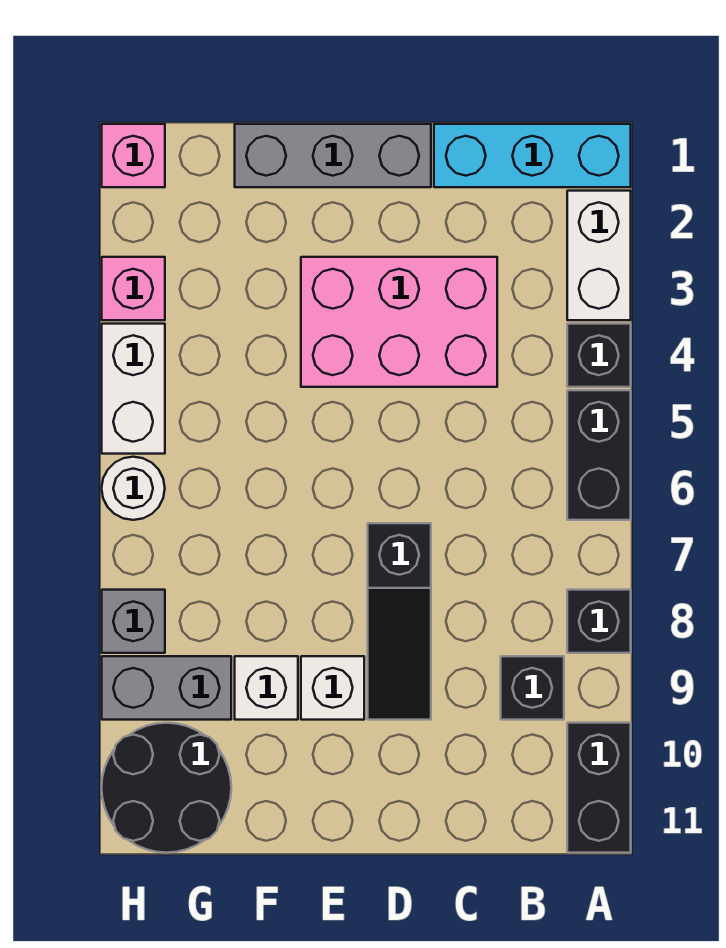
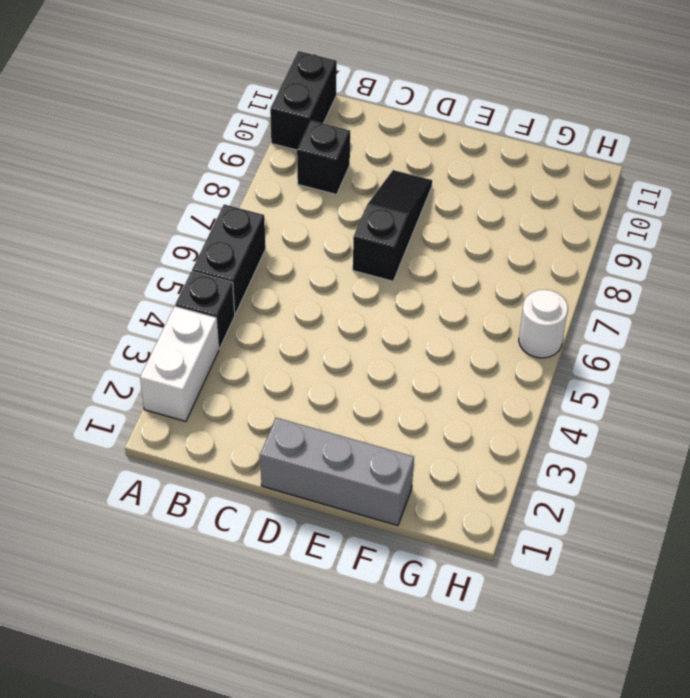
none -> cyan brick A1:C1 level 1
none -> black brick A8 level 1
none -> pink brick C3:E4 level 1

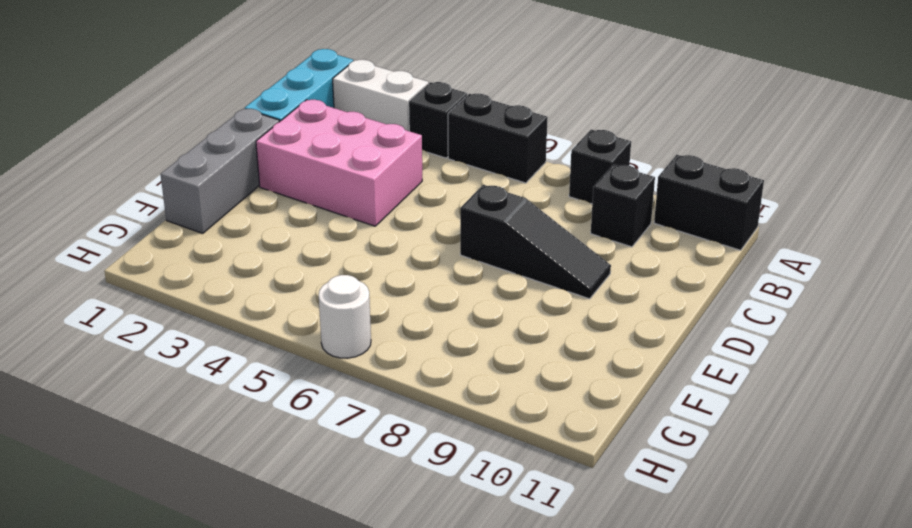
pink brick C2:D4 level 1 -> pink brick C3:E4 level 1
none -> white brick E9 level 1
none -> white brick F9 level 1
none -> grey brick G9:H9 level 1

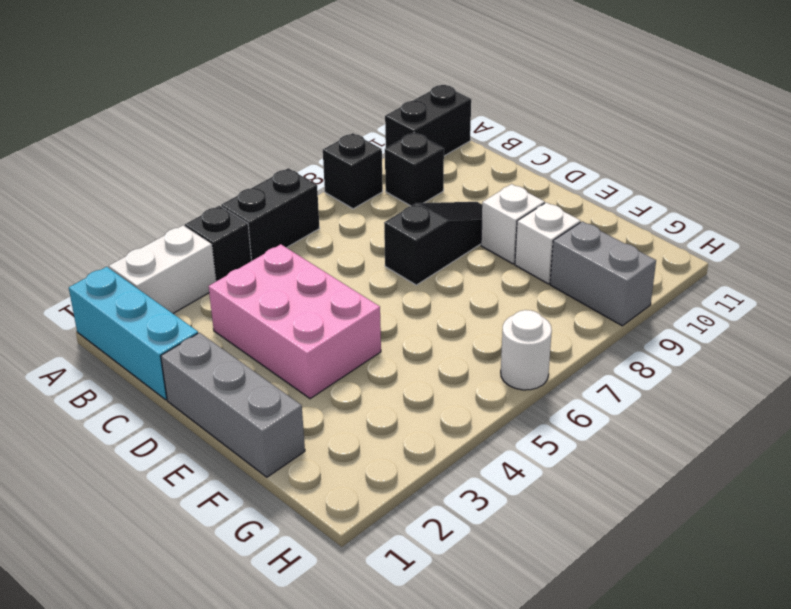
none -> black round brick G10:H11 level 1
none -> pink brick H1 level 1
none -> pink brick H3 level 1

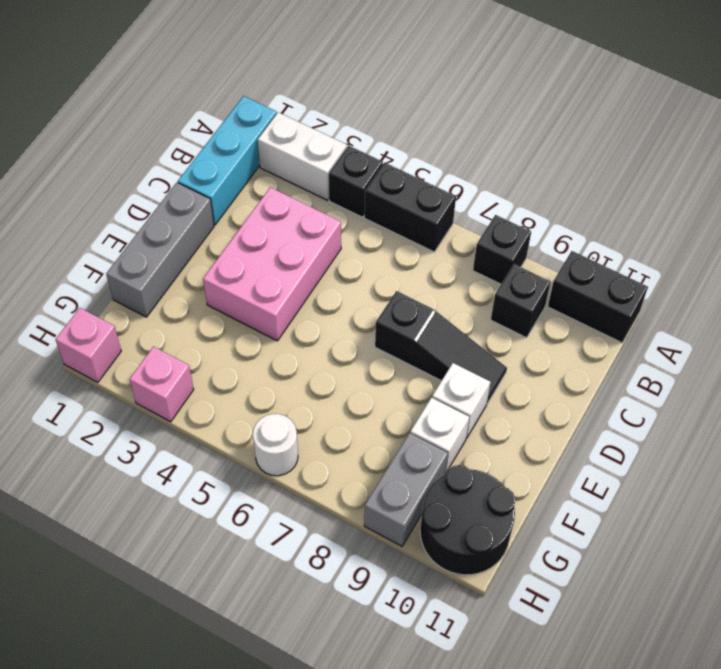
none -> white brick H4:H5 level 1
none -> grey brick H8 level 1

